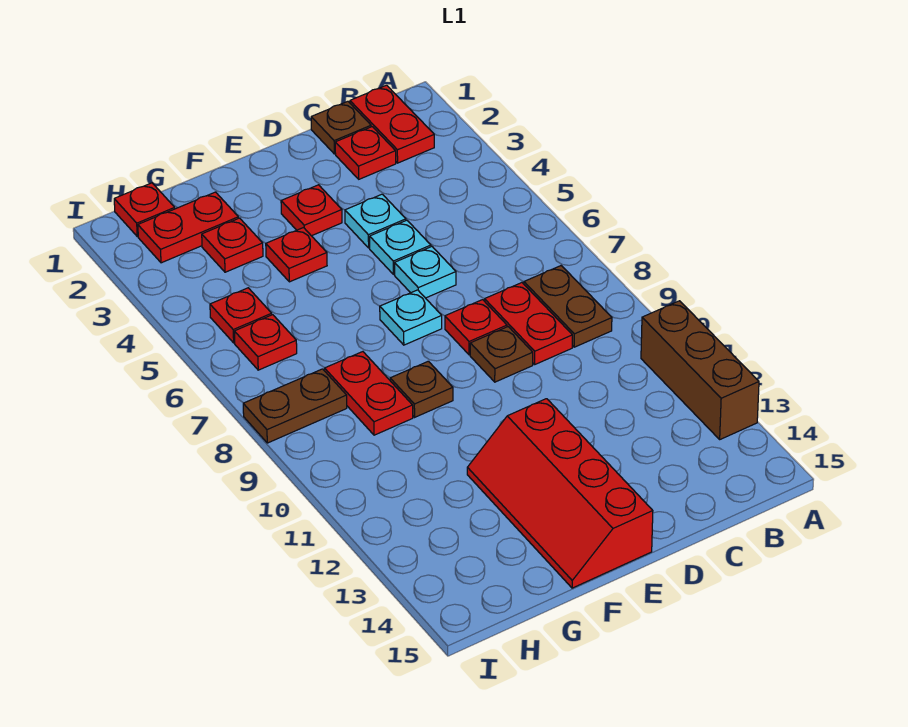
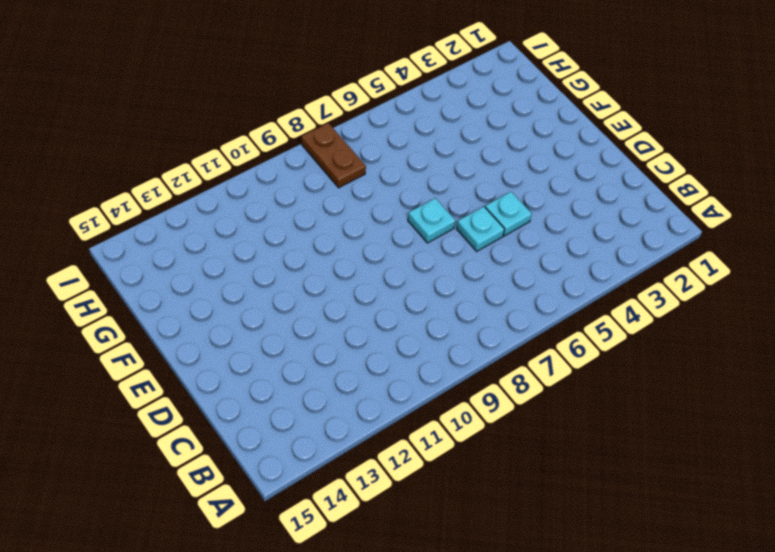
none -> brown brick A11:A13 level 1
none -> red plate B1:B2 level 1
none -> brown plate B8:B9 level 1

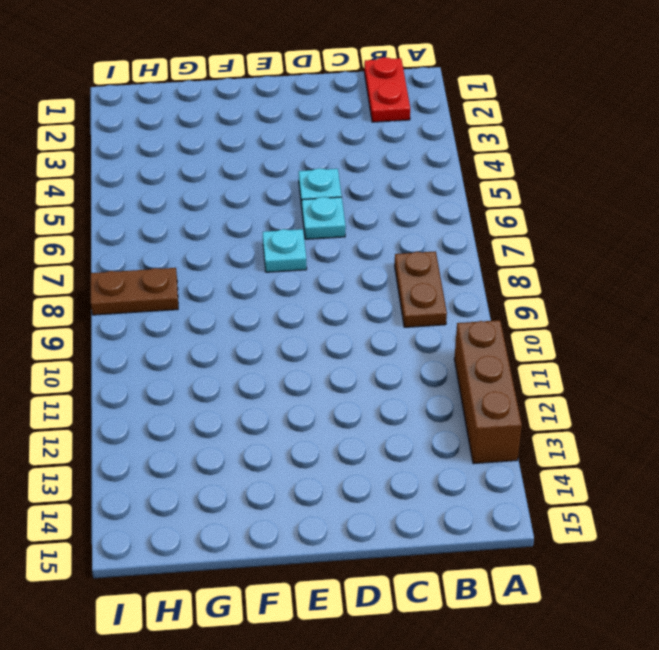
none -> brown plate C1 level 1
none -> red plate C2 level 1
none -> red plate C8:C9 level 1

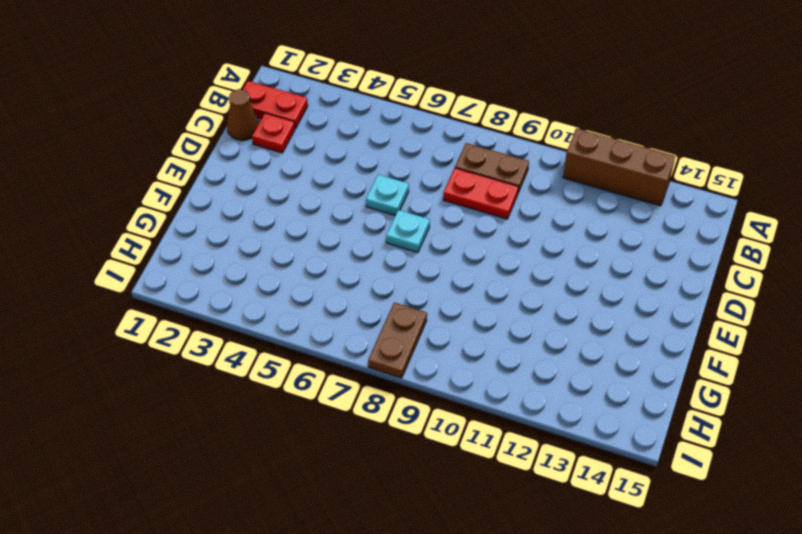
brown cone C1 level 1 -> brown plate C1 level 1
none -> cyan plate D4 level 1
none -> cyan plate D5 level 1
none -> red plate D8 level 1

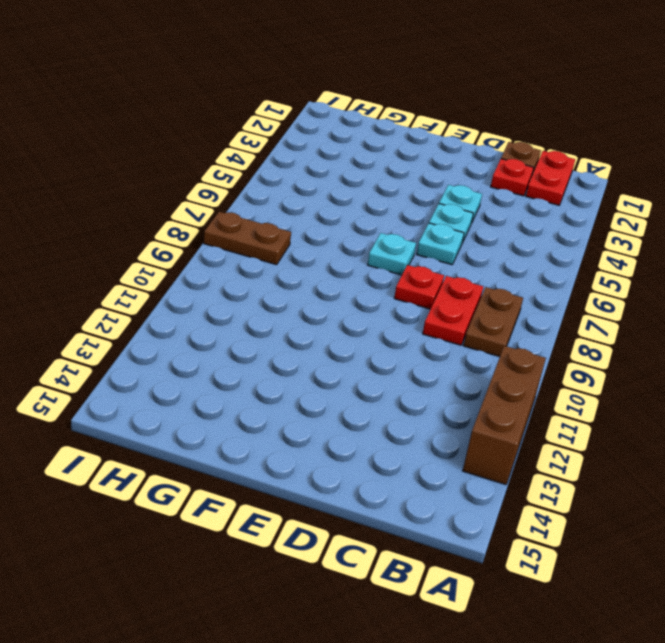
none -> brown plate D9 level 1
none -> red plate E3 level 1
none -> red slope E12:F15 level 1 top E

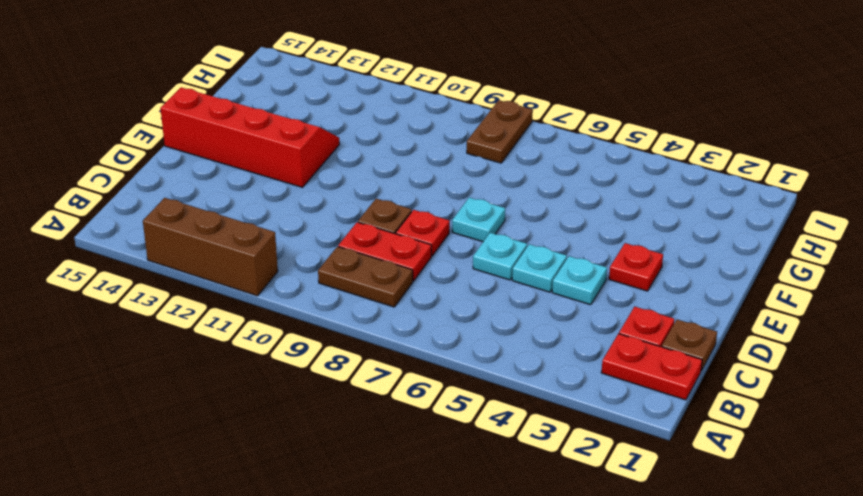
none -> red plate F4 level 1
none -> brown plate F9 level 1
none -> red plate G2:H2 level 1

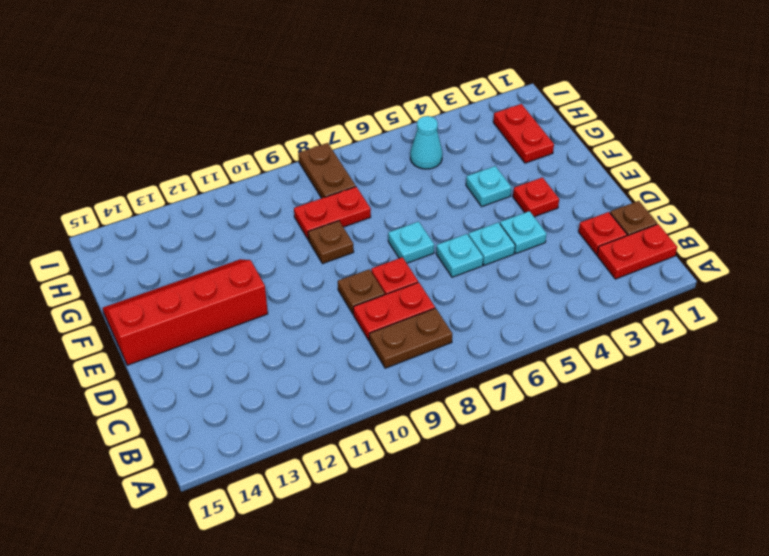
cyan plate F4 level 1 -> red plate F4 level 1
cyan cone H5 level 1 -> red plate H5 level 1
none -> brown brick A11:A13 level 1
none -> red plate G3 level 1
none -> red plate H1 level 1

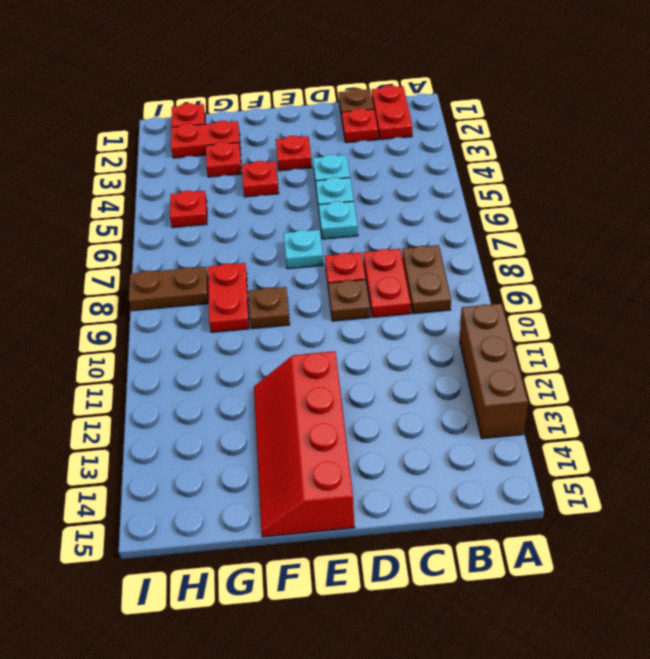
none -> red plate H6 level 1

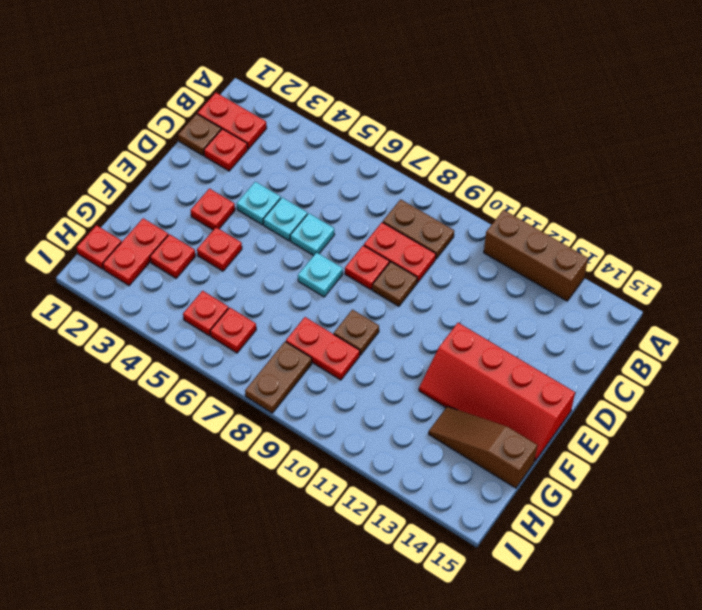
brown slope G13:G15 level 1 top 15 -> none

